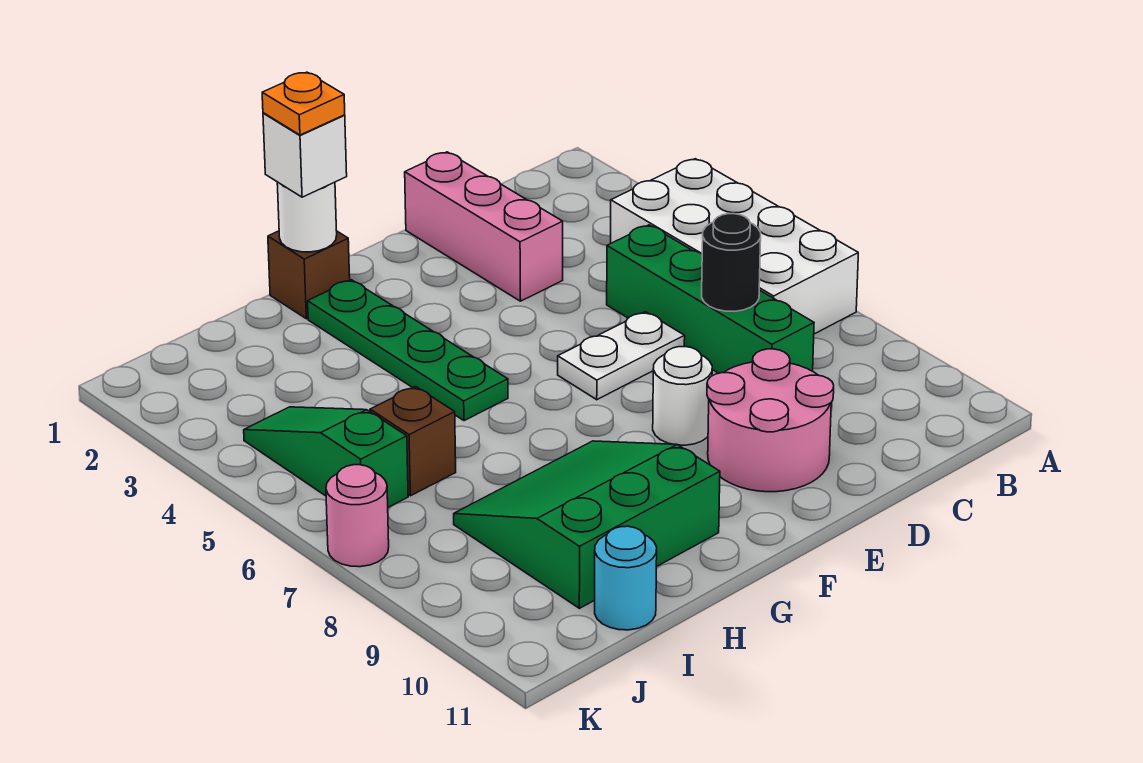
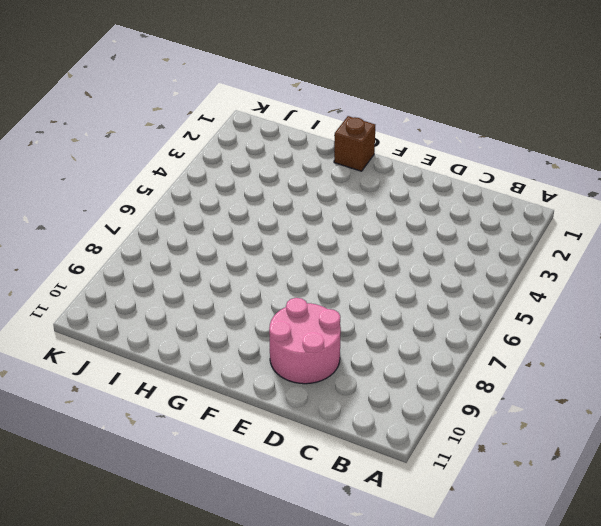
none -> white brick A4:B7 level 1
none -> green brick C5:C8 level 1
none -> pink brick D1:D3 level 1

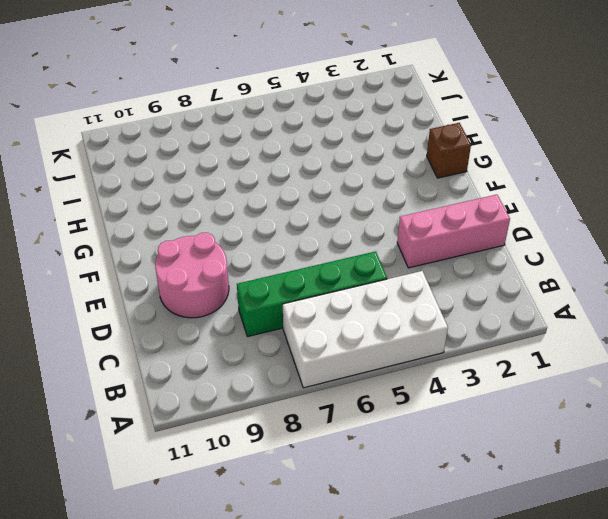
none -> white plate D6:E6 level 1
none -> white round brick E8 level 1
none -> green plate G2:G5 level 1

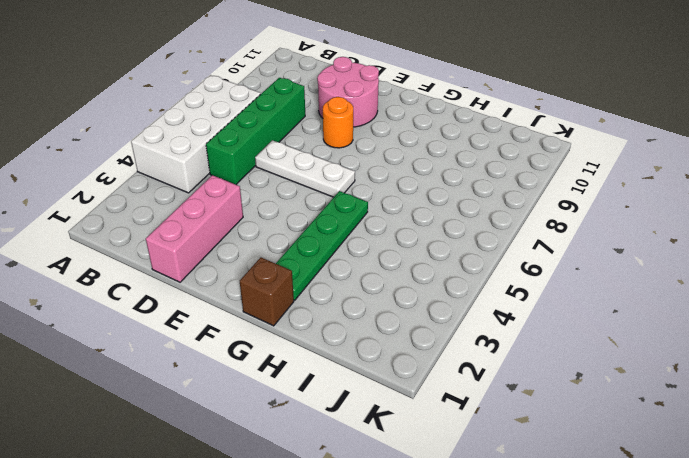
white plate D6:F6 level 1 -> white plate D6:E6 level 1
orange round brick E8 level 1 -> white round brick E8 level 1
none -> green slope G8:I10 level 1 top 10
none -> brown brick I6 level 1
none -> cyan round brick I11 level 1

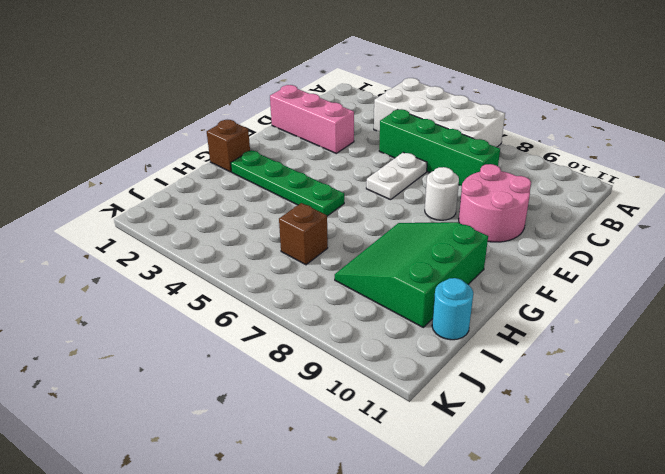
none -> green slope J4:J6 level 1 top 6
none -> pink round brick K7 level 1
none -> black round brick C7 level 2

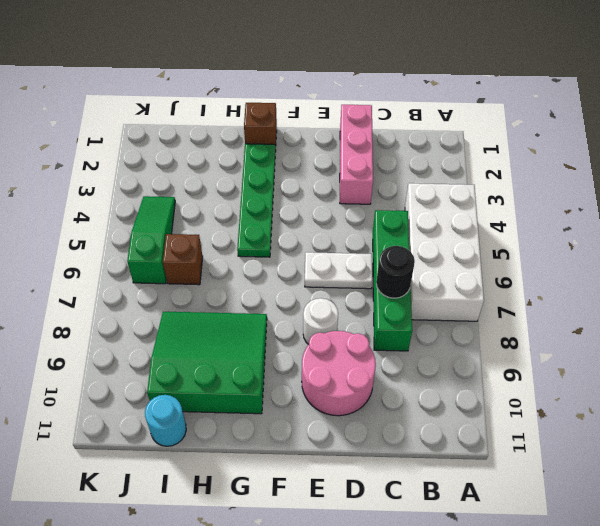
none -> pink round brick K7 level 1
none -> white round brick G1 level 2
none -> white brick G1 level 3

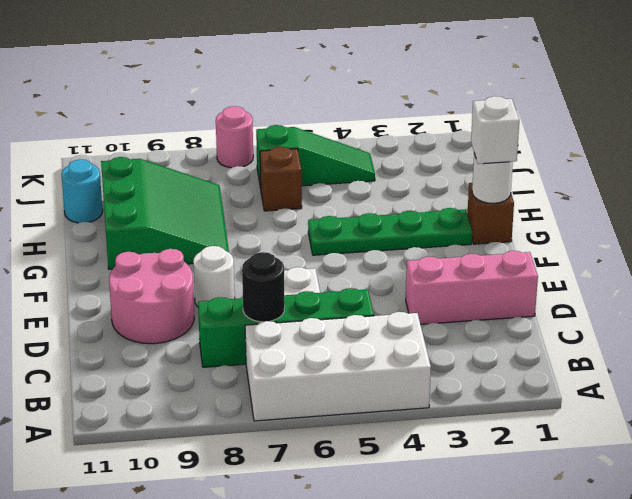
none -> orange plate G1 level 4

